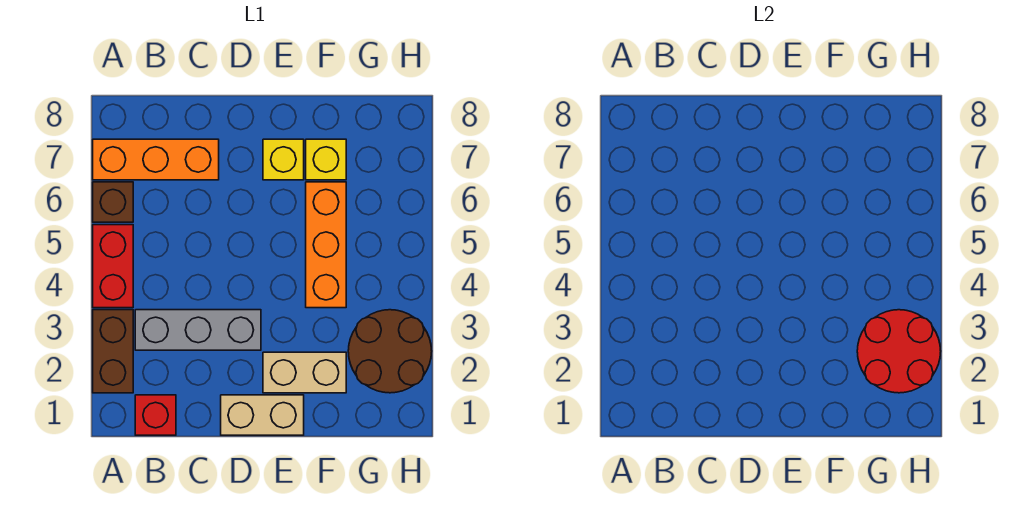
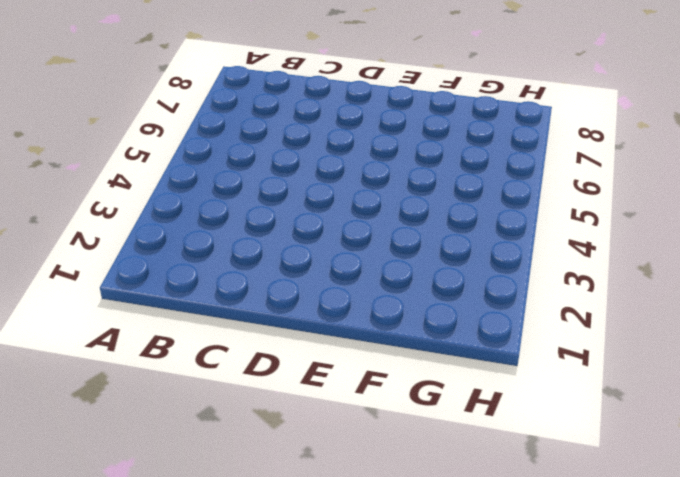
none -> brown brick A2:A3 level 1
none -> red brick A4:A5 level 1
none -> brown brick A6 level 1

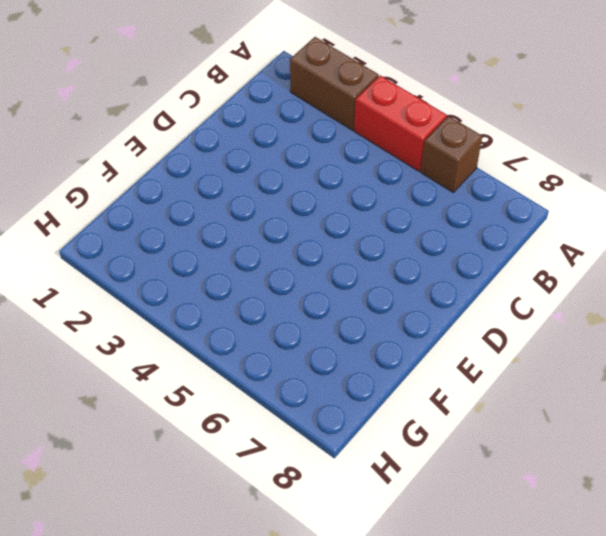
none -> orange brick A7:C7 level 1
none -> red brick B1 level 1
none -> grey brick B3:D3 level 1

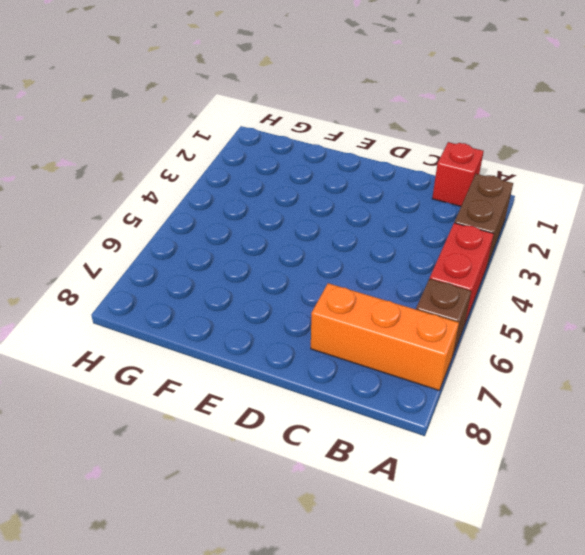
none -> grey brick B3:D3 level 1
none -> tan brick D1:E1 level 1
none -> tan brick E2:F2 level 1

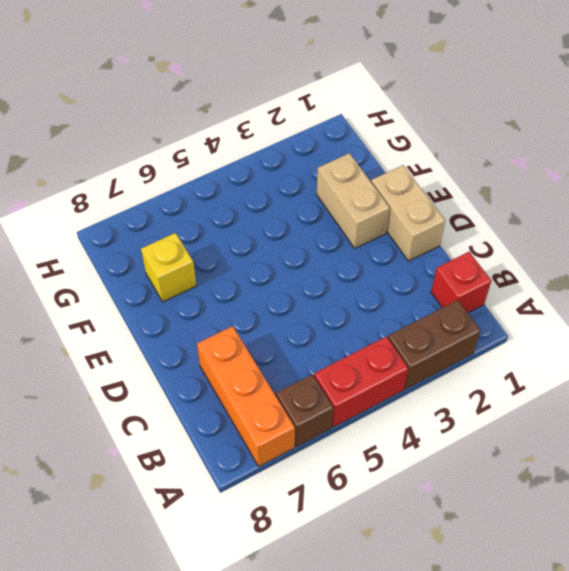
none -> grey brick B3:D3 level 1
none -> yellow brick E7 level 1
none -> orange brick F4:F6 level 1

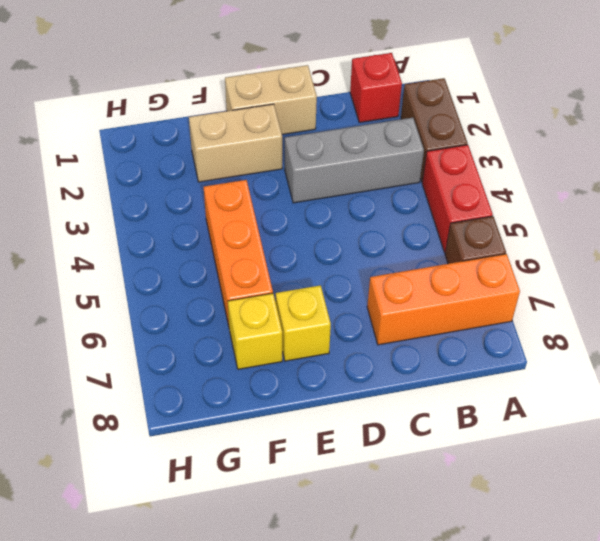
none -> brown round brick G2:H3 level 1
none -> red round brick G2:H3 level 2

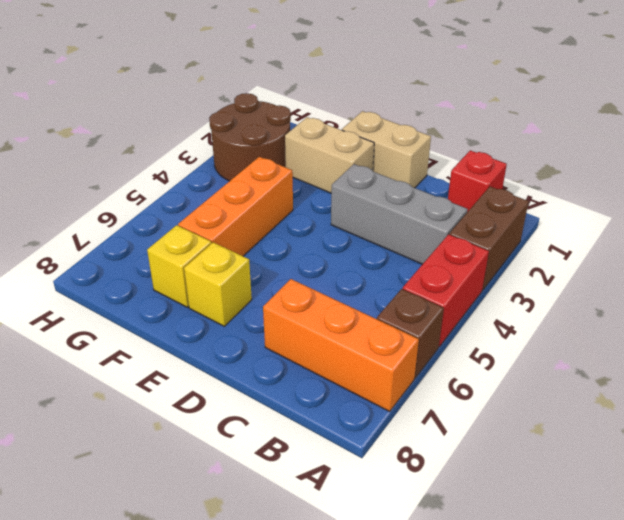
none -> red round brick G2:H3 level 2

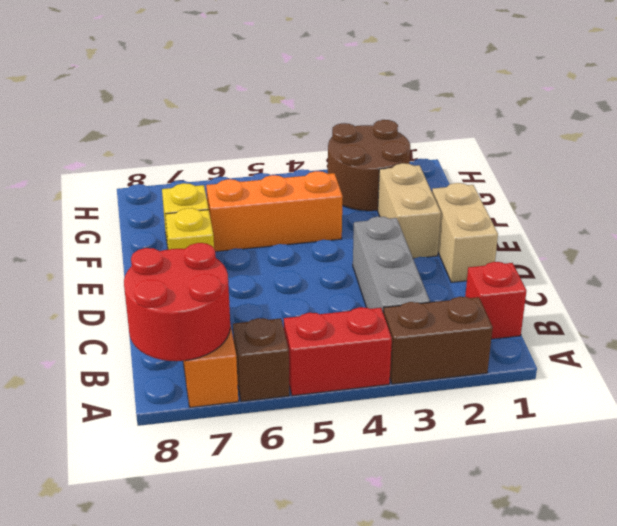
red round brick A7:B8 level 2 -> red round brick G2:H3 level 2

